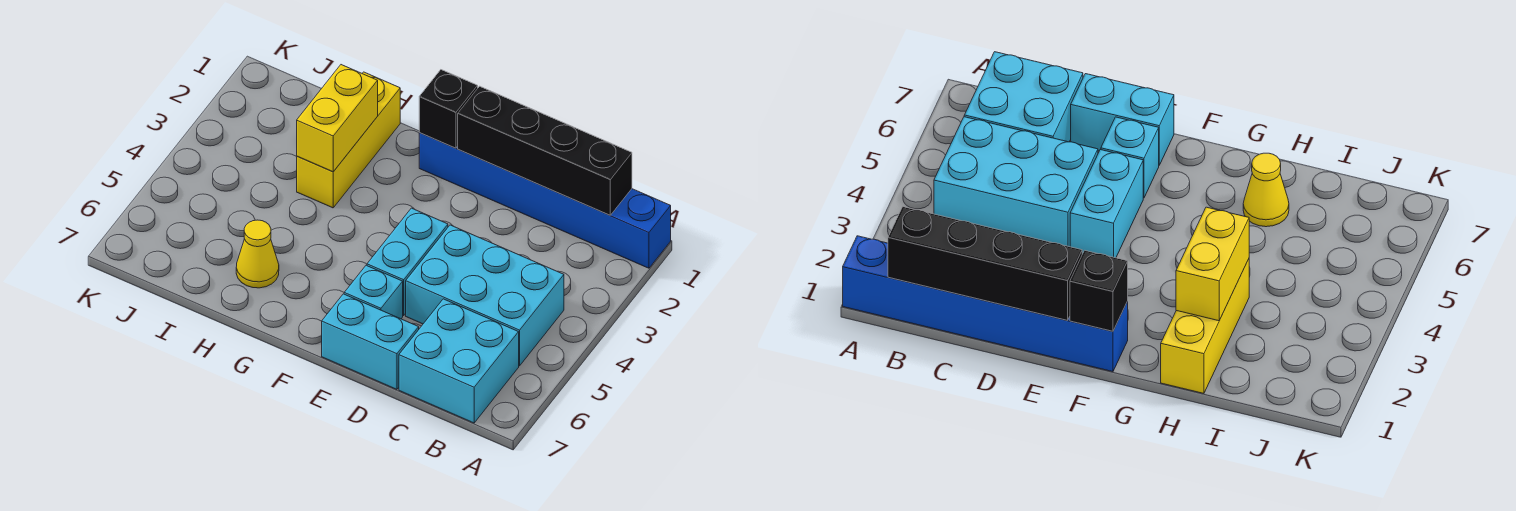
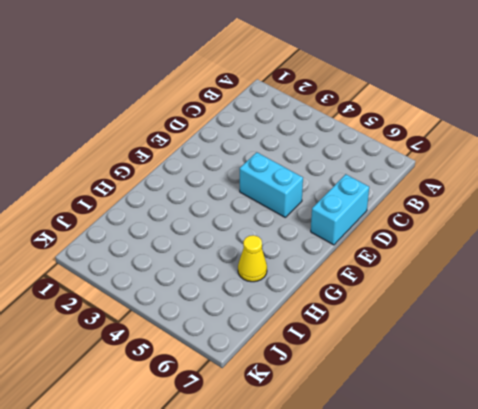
none -> blue brick A1:F1 level 1
none -> cyan brick B4:D5 level 1

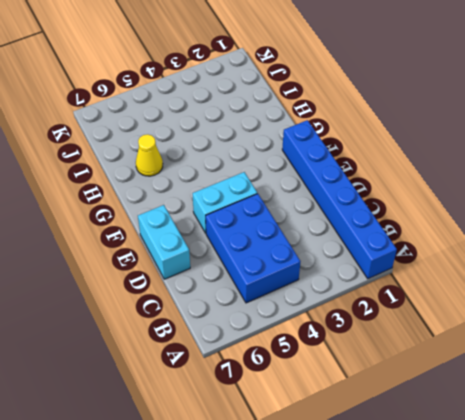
blue brick B4:D5 level 1 -> cyan brick B4:D5 level 1
none -> cyan brick B6:C7 level 1
none -> cyan brick E6 level 1

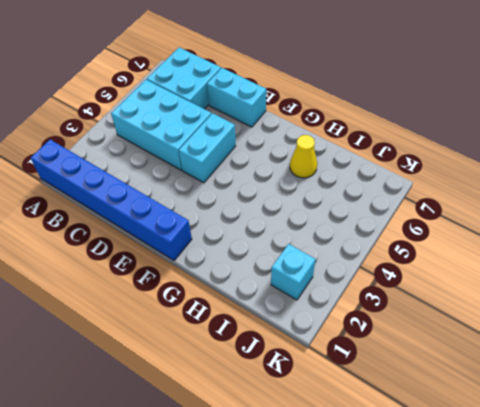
cyan brick J2 level 1 -> cyan brick E6 level 1
none -> yellow brick H1:H3 level 1
none -> black brick B1:E1 level 2

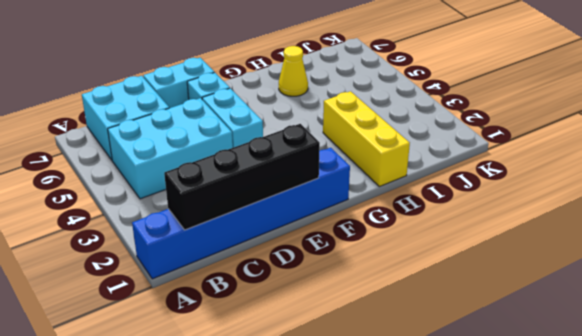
none -> black brick F1 level 2
none -> yellow brick H2:H3 level 2

